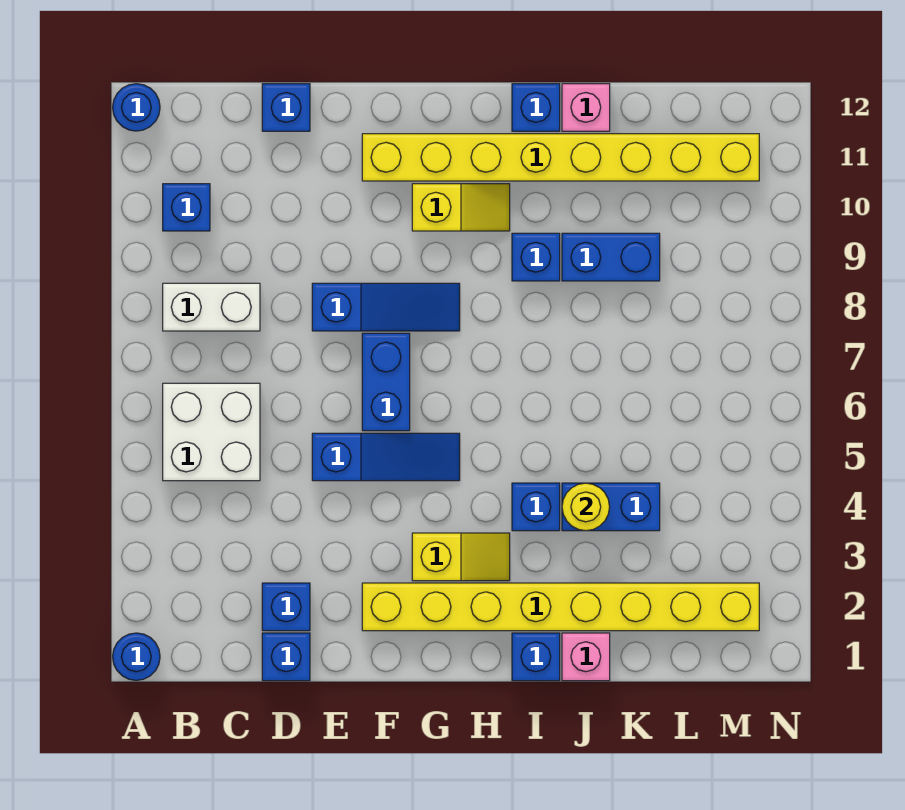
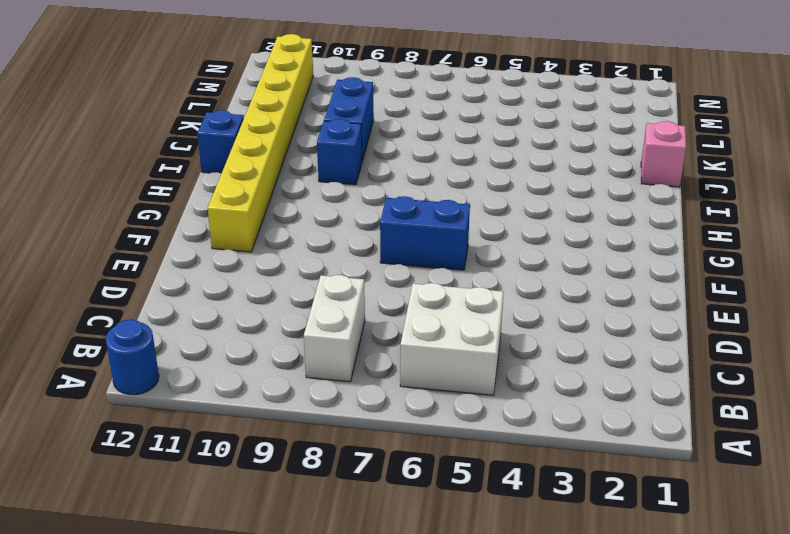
none -> blue round brick A1 level 1
none -> blue brick B10 level 1
none -> blue brick D1 level 1

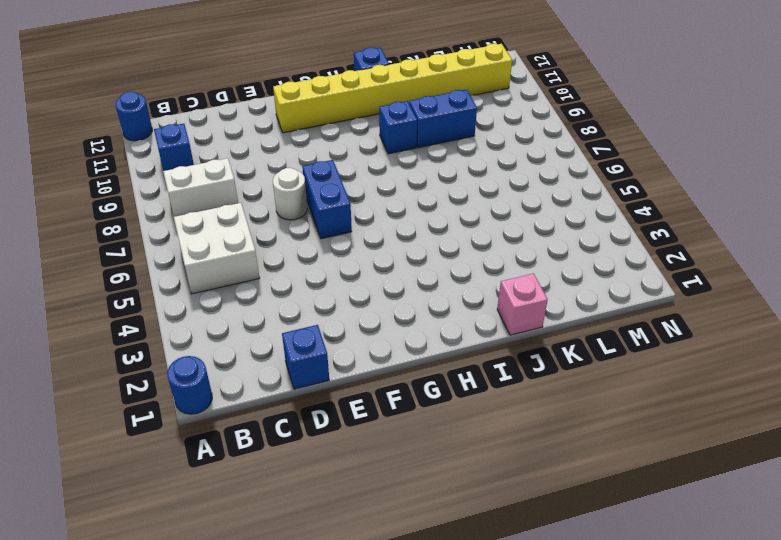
white round brick E7 level 1 -> none
none -> blue brick D2 level 1
none -> blue brick D12 level 1
none -> blue slope E5:G5 level 1 top E

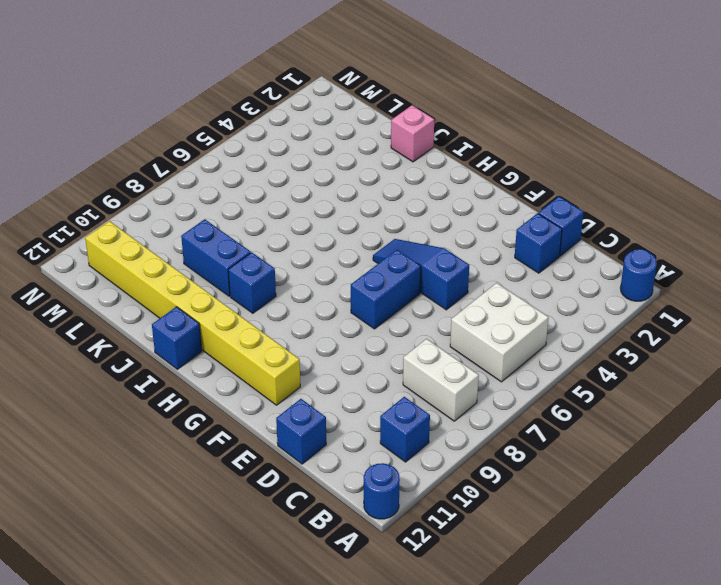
none -> blue slope E8:G8 level 1 top E
none -> yellow brick F2:M2 level 1
none -> yellow slope G3:H3 level 1 top G

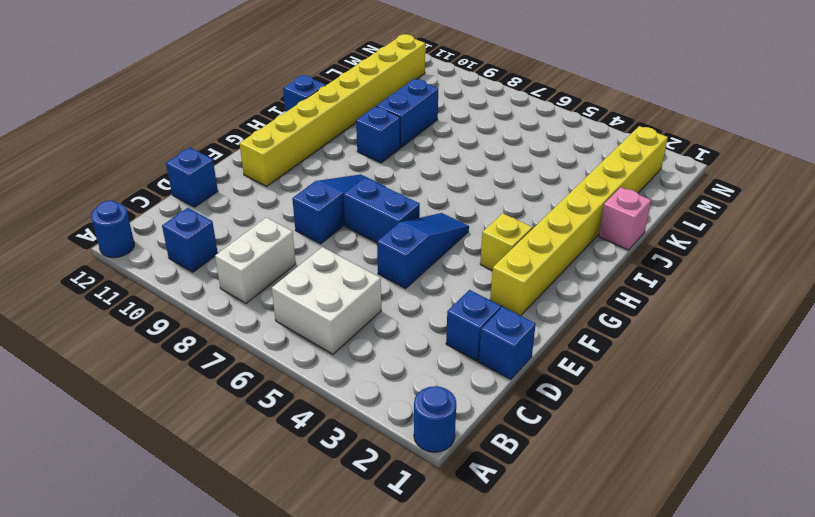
none -> yellow slope G10:H10 level 1 top G
none -> blue brick I1 level 1
none -> blue brick I4 level 1

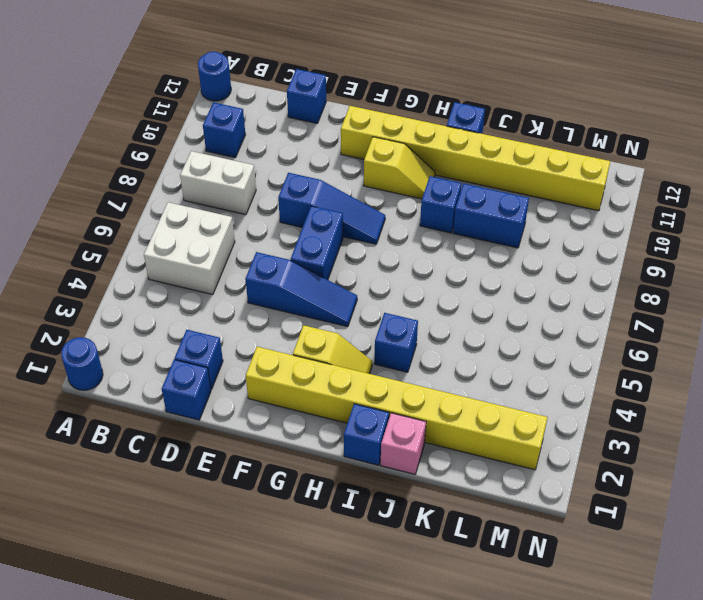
none -> blue brick J4:K4 level 1
none -> pink brick J12 level 1
none -> yellow round brick J4 level 2

